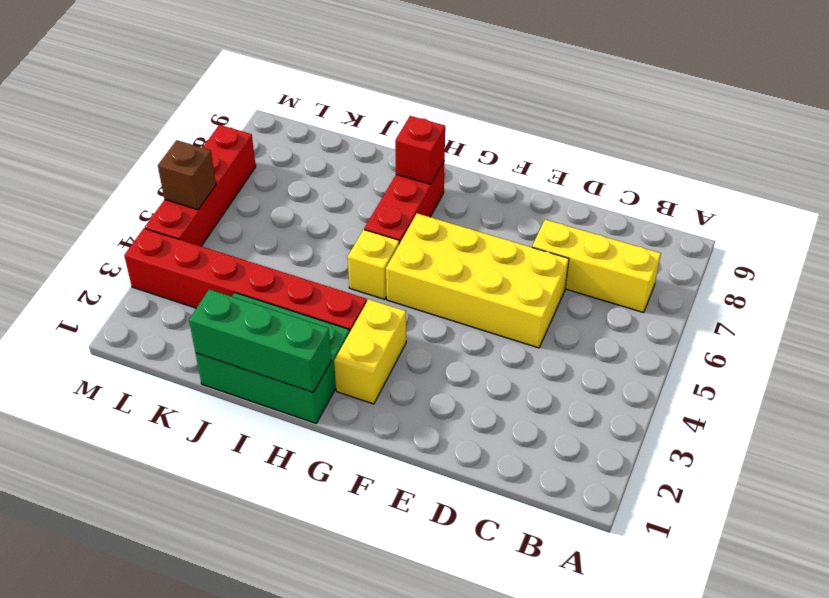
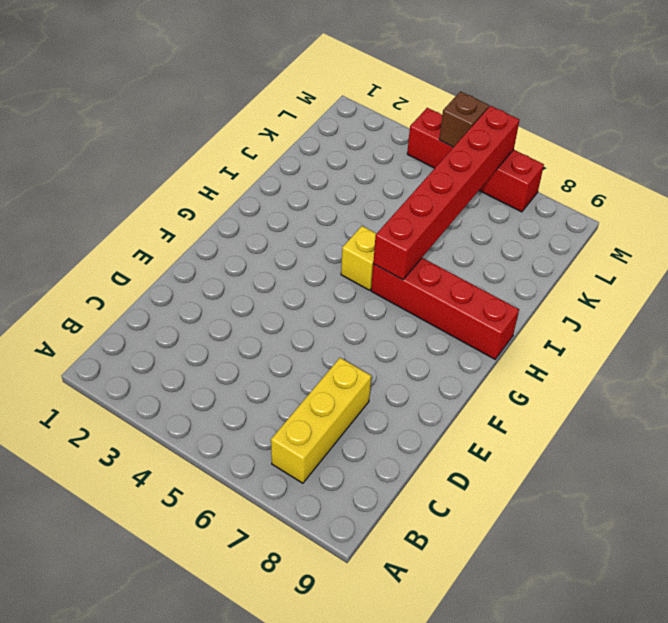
red brick H6:H9 level 1 -> red brick H6:H8 level 1
red brick H6:M6 level 2 -> red brick H3:M3 level 1
none -> yellow brick D5:G6 level 1
none -> yellow brick G2:G3 level 1

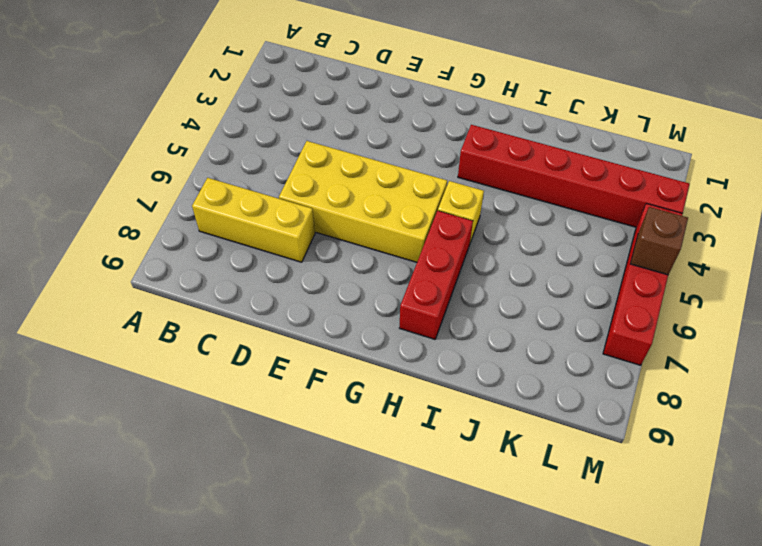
none -> yellow brick G2:G3 level 1
none -> green brick H1:J2 level 1

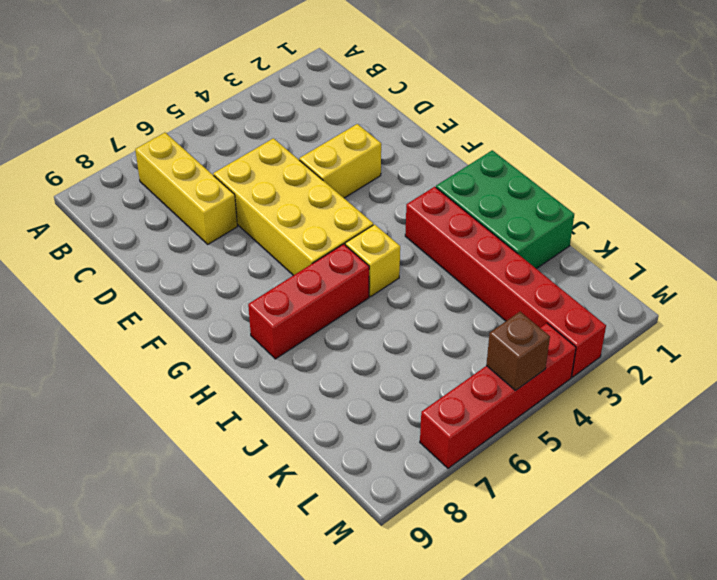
yellow brick E3:E4 level 1 -> yellow brick G2:G3 level 1
none -> green brick H1:J1 level 2
none -> red brick H8 level 2

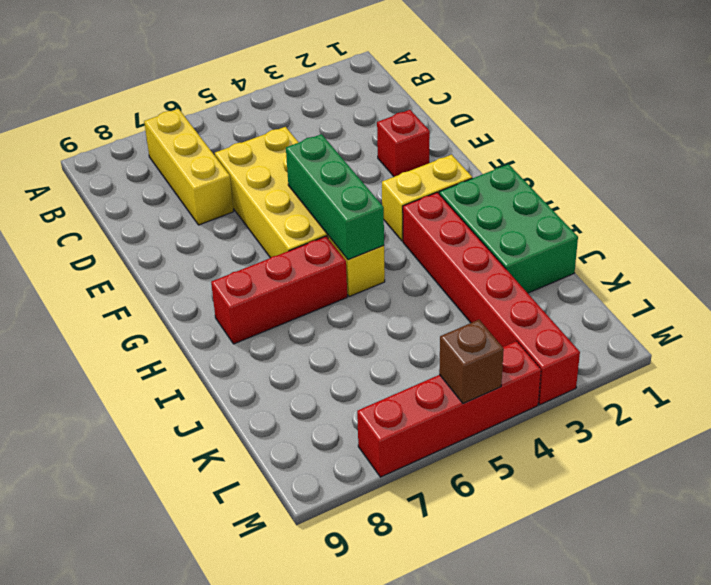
red brick E2 level 1 -> red brick H8 level 2
green brick F5:H5 level 2 -> green brick H1:J1 level 2

